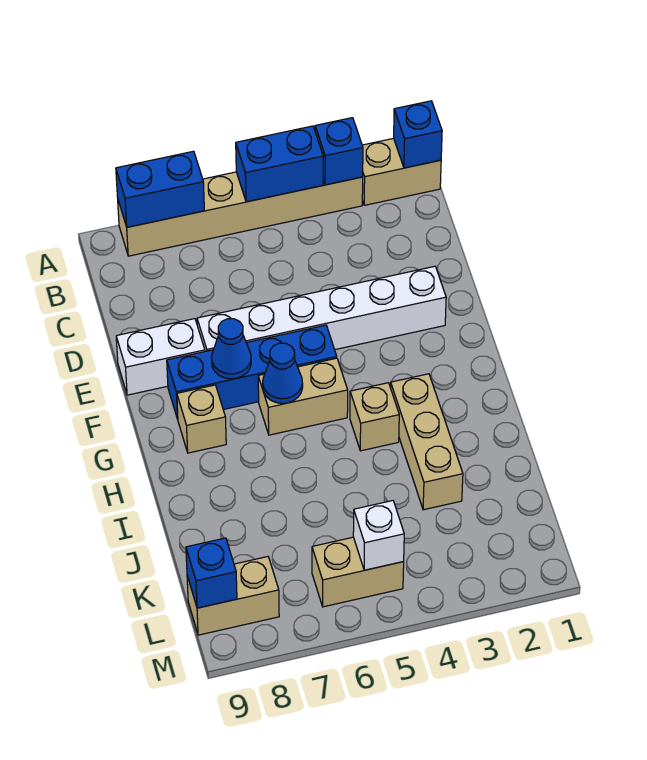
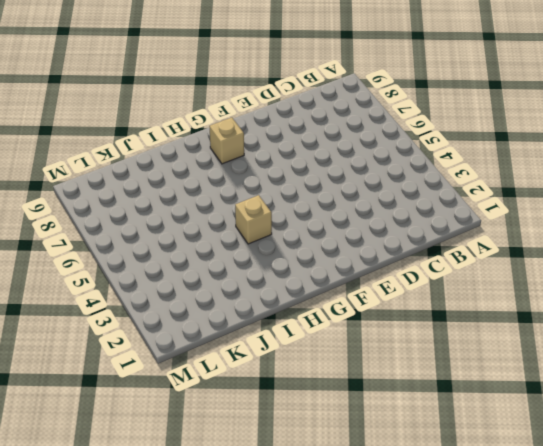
none -> tan brick A1:A2 level 1
none -> tan brick A3:A8 level 1
none -> white brick E2:E7 level 1

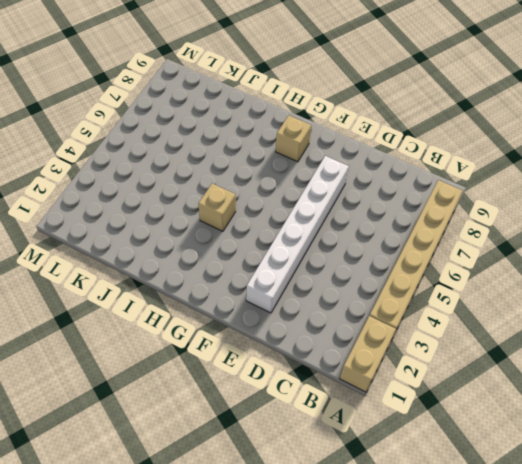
none -> white brick E8:E9 level 1
none -> blue brick F5:F8 level 1
none -> tan brick G5:G6 level 1

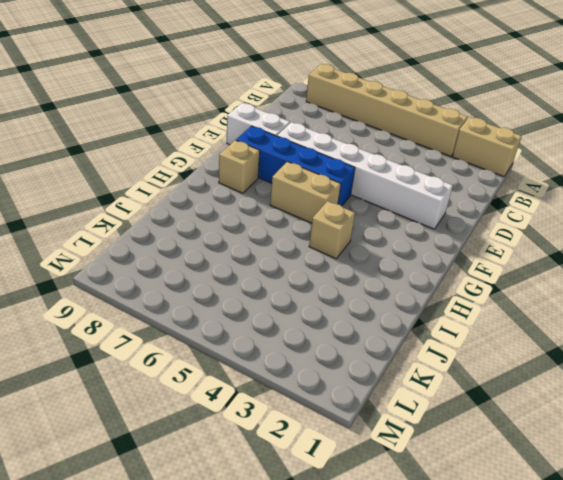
none -> tan brick H3:J3 level 1
none -> tan brick L5:L6 level 1
none -> tan brick L8:L9 level 1

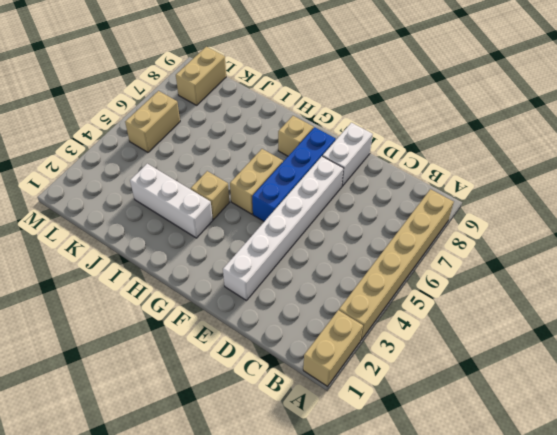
white brick H3:J3 level 1 -> tan brick H3:J3 level 1
none -> blue brick A1 level 2
none -> blue brick A3 level 2
none -> blue brick A4:A5 level 2

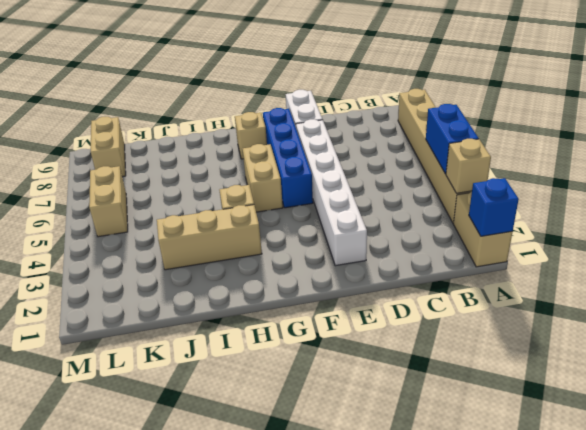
tan brick A3 level 2 -> blue brick A3 level 2
none -> blue brick A7:A8 level 2
none -> blue cone F7 level 2
none -> blue cone G6 level 2

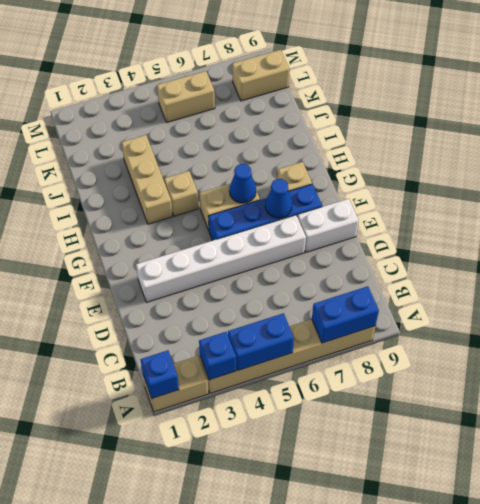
none -> white brick L5 level 2
none -> blue brick L9 level 2

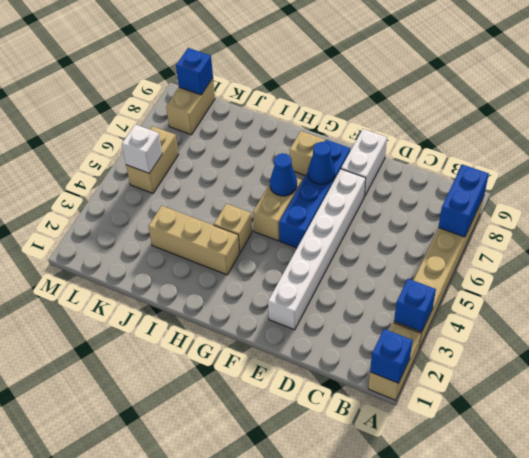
none -> blue brick A4:A5 level 2

